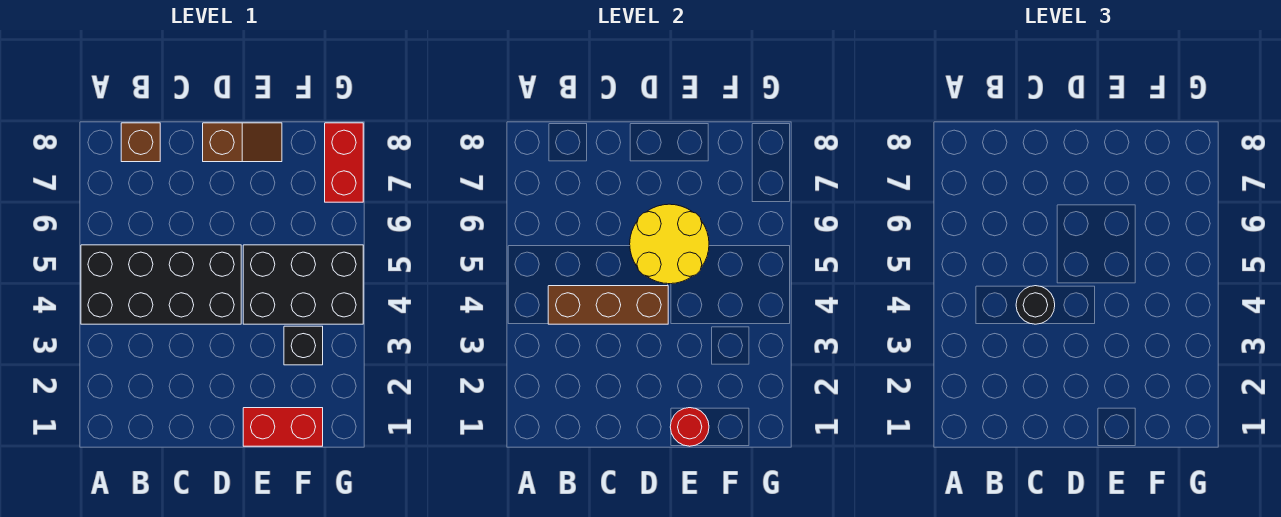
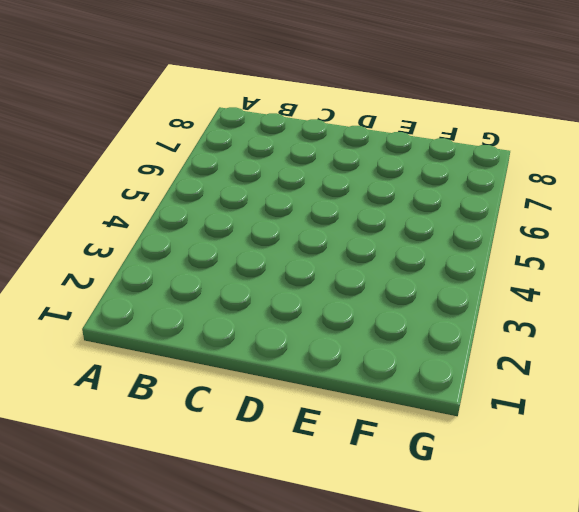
none -> black brick A4:D5 level 1
none -> brown brick B8 level 1

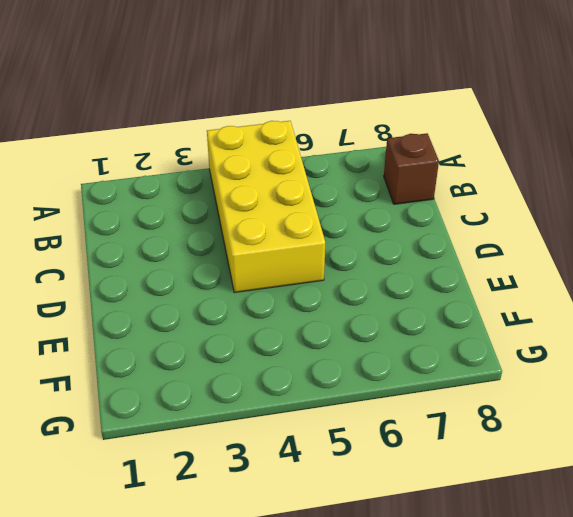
yellow brick A4:D5 level 1 -> black brick A4:D5 level 1
none -> brown slope D8:E8 level 1 top D
none -> red brick E1:F1 level 1

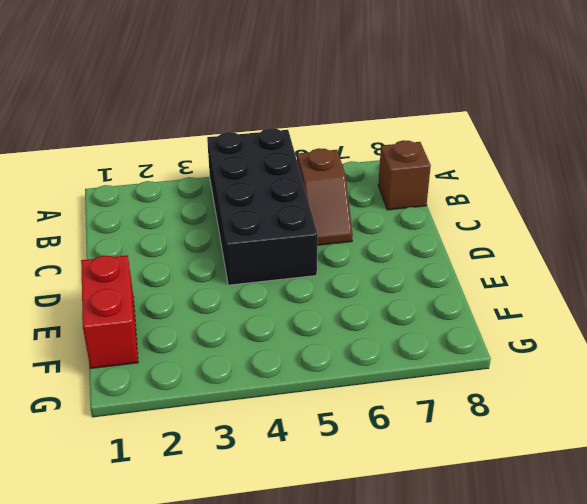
brown slope B6:C6 level 1 top B -> brown slope D8:E8 level 1 top D
none -> black brick E4:G5 level 1
none -> black brick F3 level 1

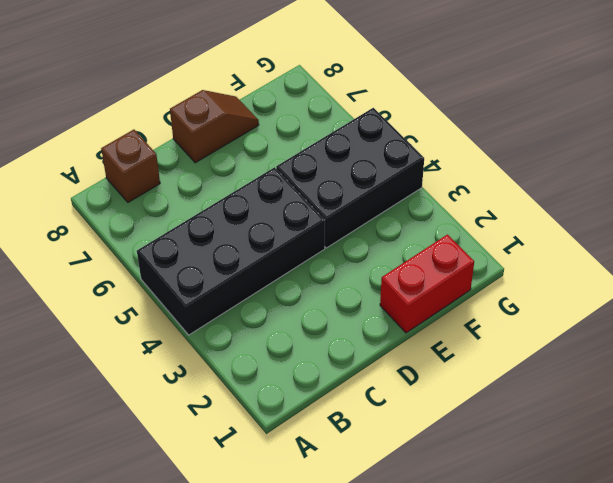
none -> black brick F3 level 1
none -> red brick G7:G8 level 1

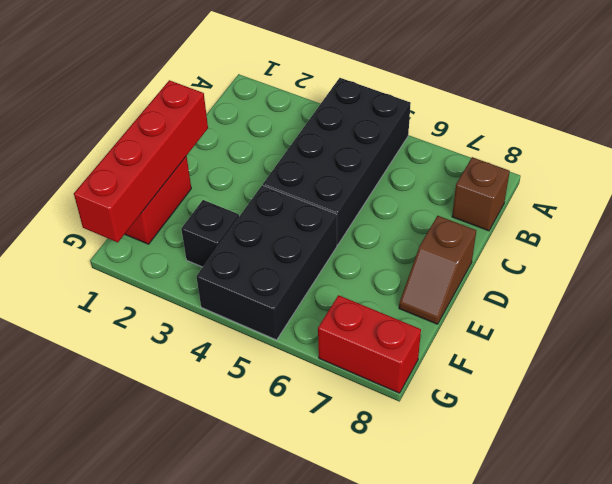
red brick D1:G1 level 2 -> red round brick E1 level 2
none -> brown brick B4:D4 level 2
none -> yellow round brick D5:E6 level 2

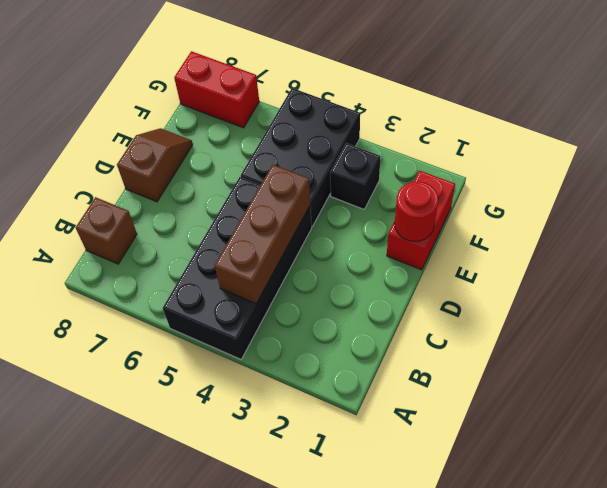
none -> yellow round brick D5:E6 level 2
none -> black round brick C4 level 3

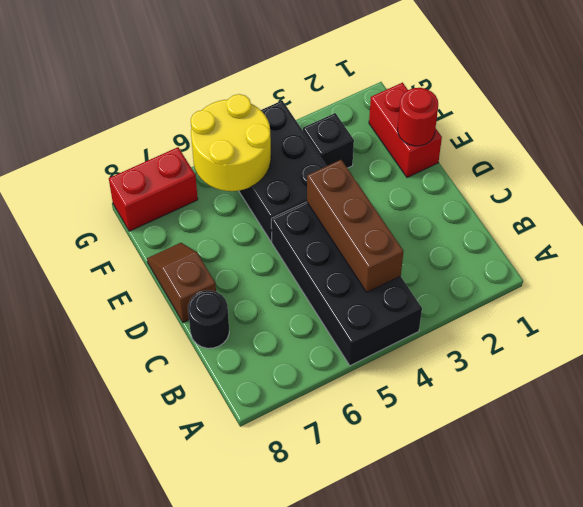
black round brick C8 level 1 -> black round brick C4 level 3
yellow round brick F5:G6 level 2 -> yellow round brick D5:E6 level 2
none -> brown brick B8 level 1

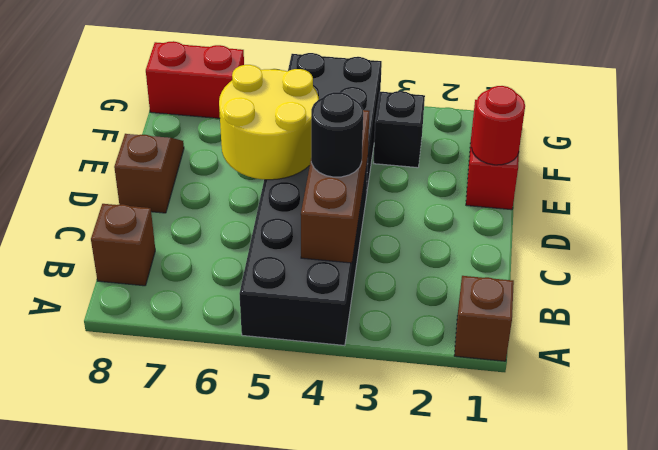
brown brick A1 level 1 -> none

